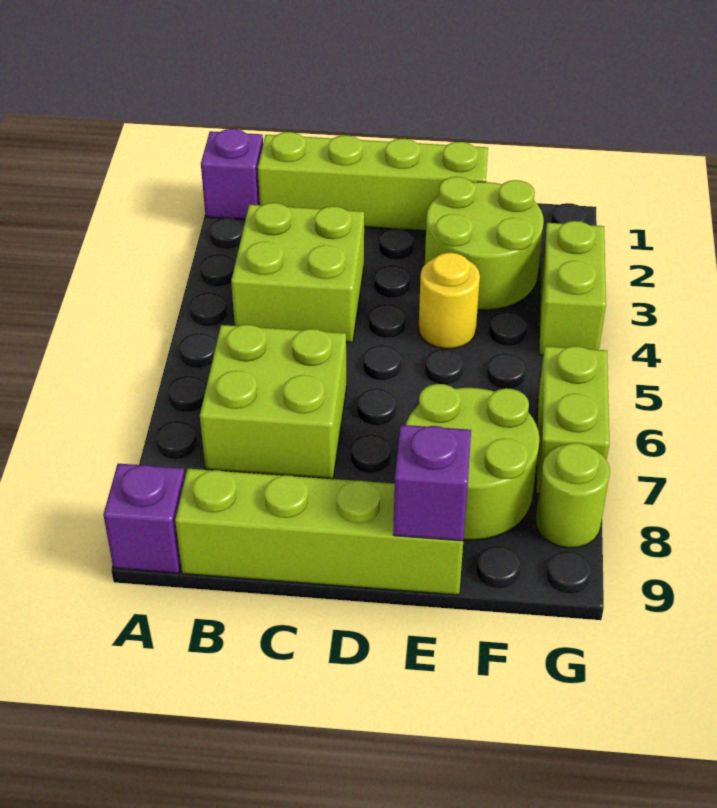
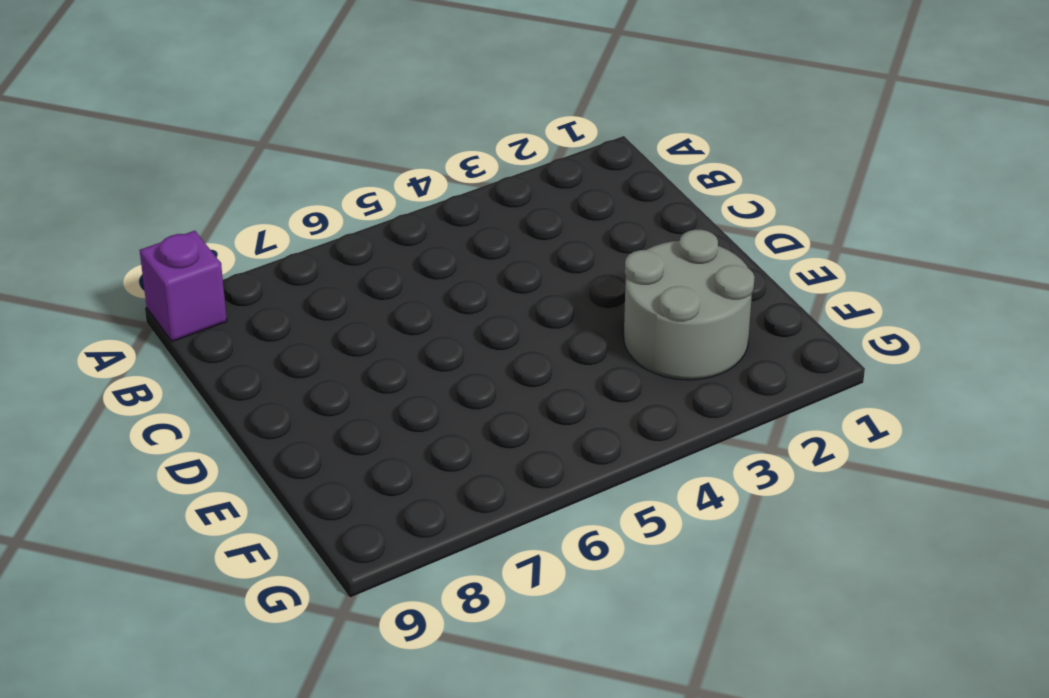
grey round brick E2:F3 level 1 -> lime round brick E2:F3 level 1
none -> purple brick A1 level 1
none -> lime brick B1:E1 level 1
none -> lime brick B3:C4 level 1

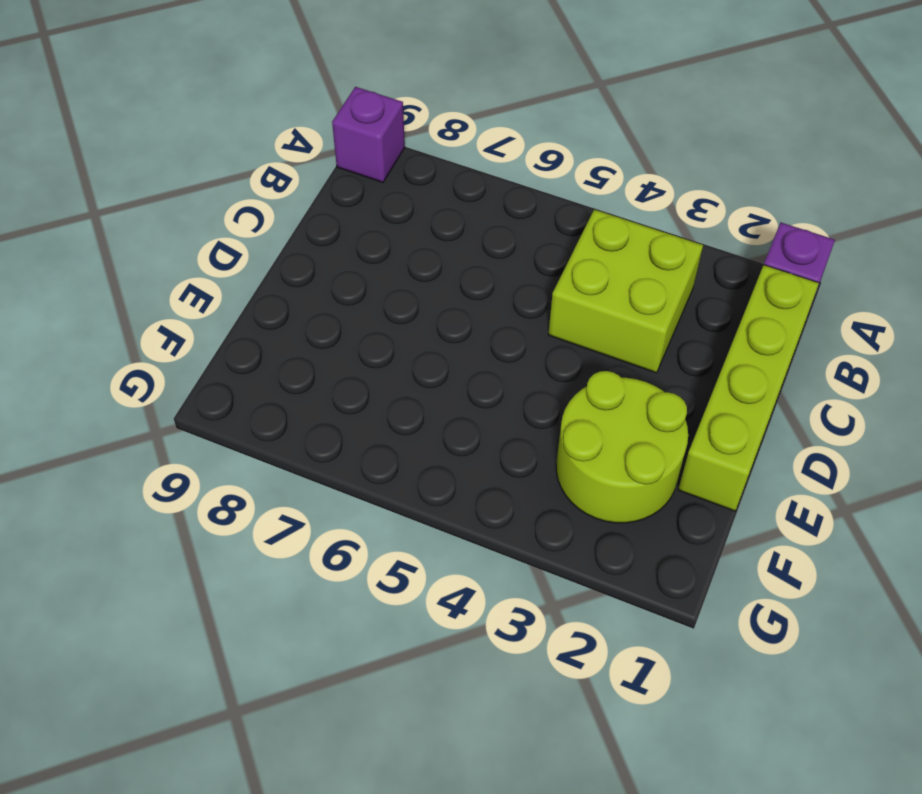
none -> lime brick B6:C7 level 1
none -> lime brick B9:E9 level 1
none -> yellow round brick E4 level 1

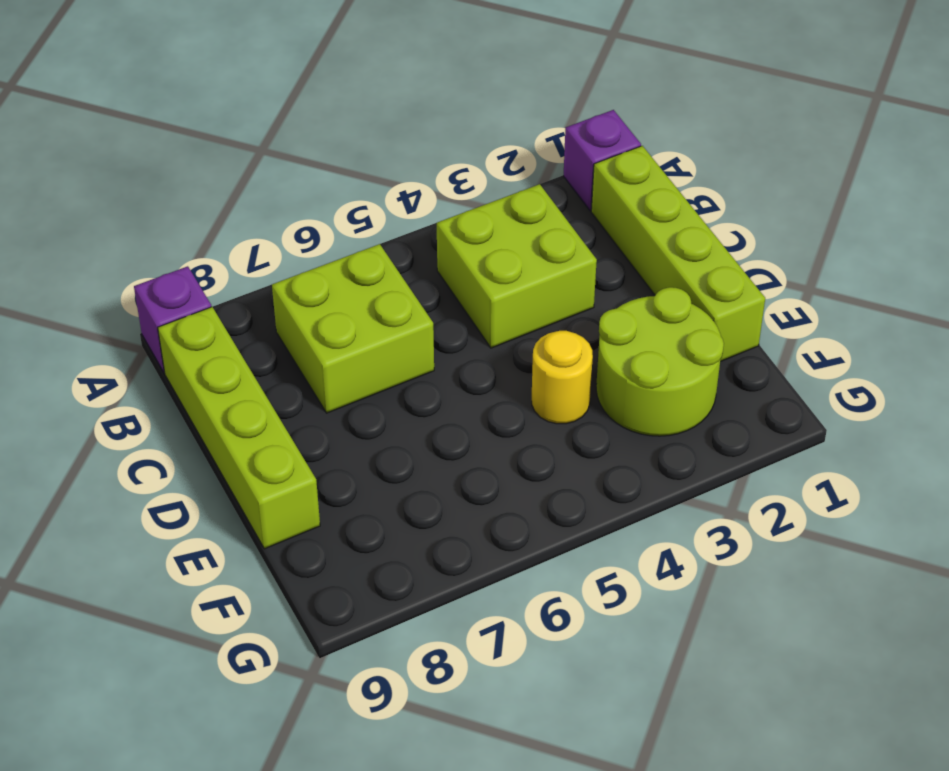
none -> lime round brick E7:F8 level 1
none -> lime brick G3:G4 level 1
none -> lime brick G6:G7 level 1

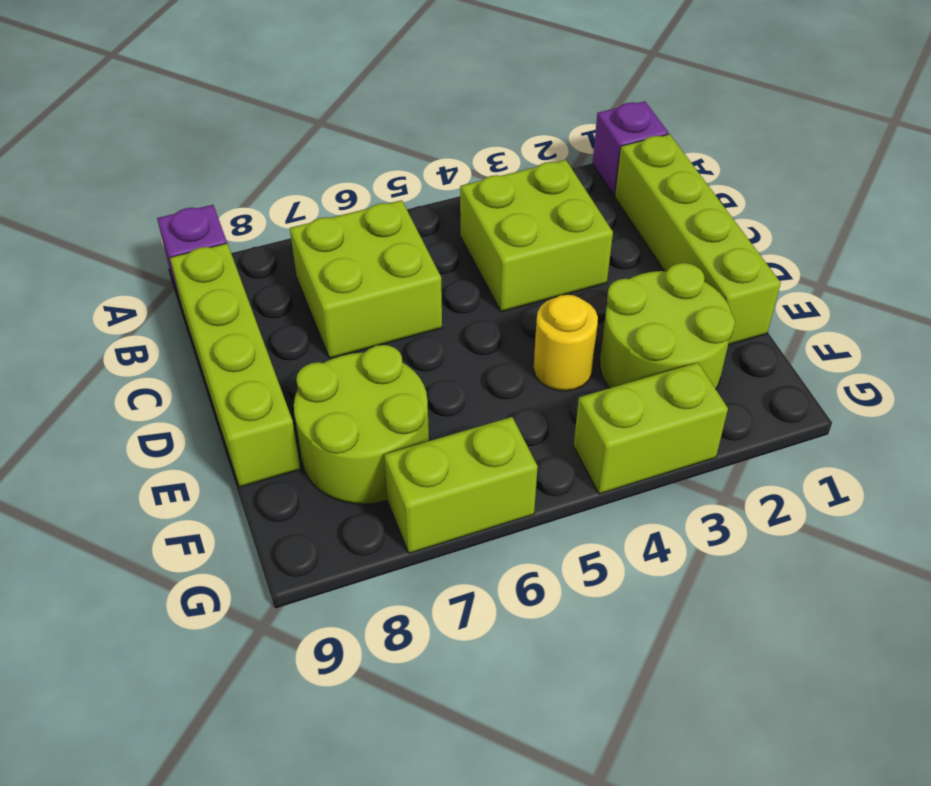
none -> lime round brick G8 level 1
none -> purple brick E9 level 2

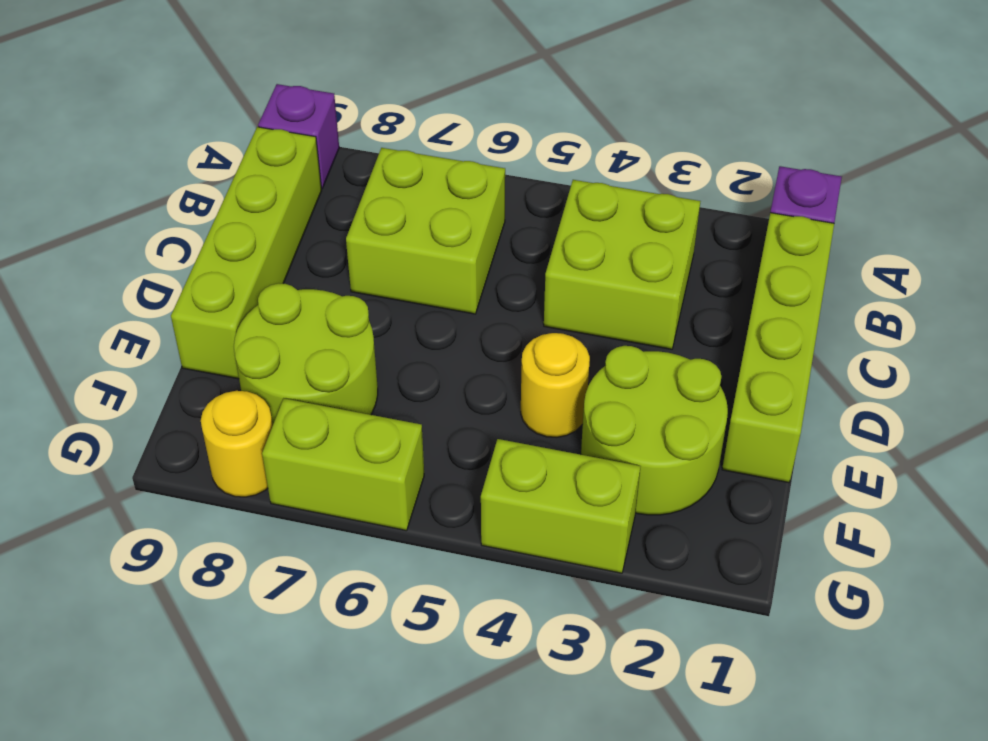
yellow round brick G8 level 1 -> lime round brick G8 level 1
none -> purple brick E9 level 2

